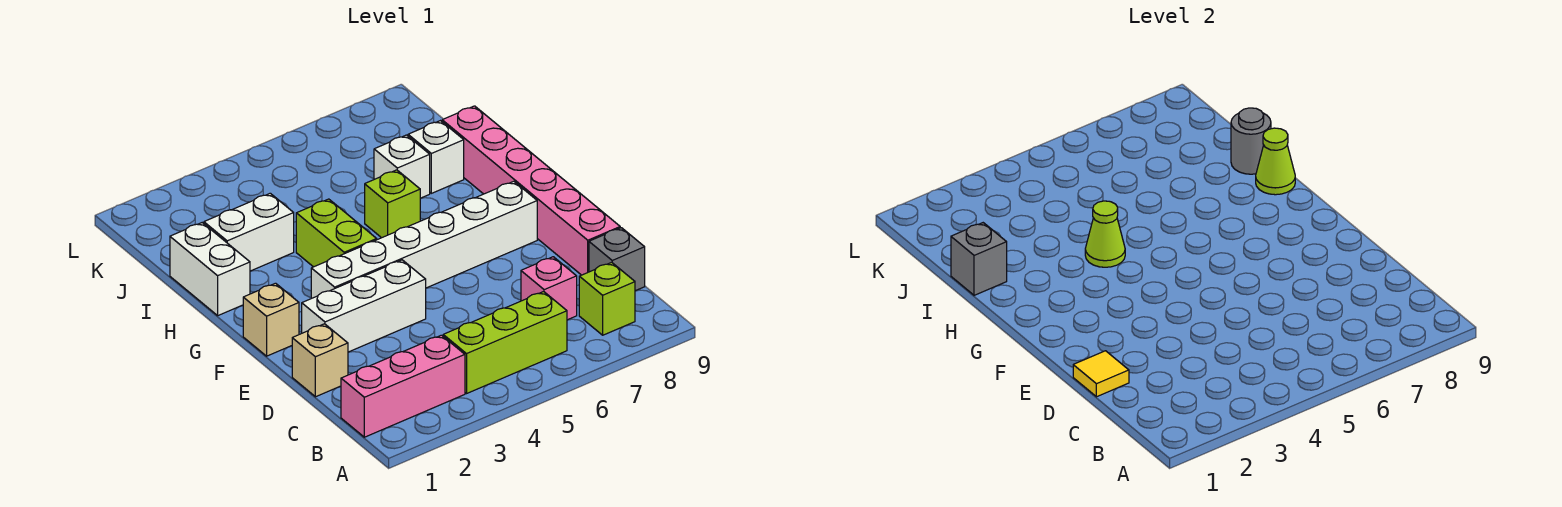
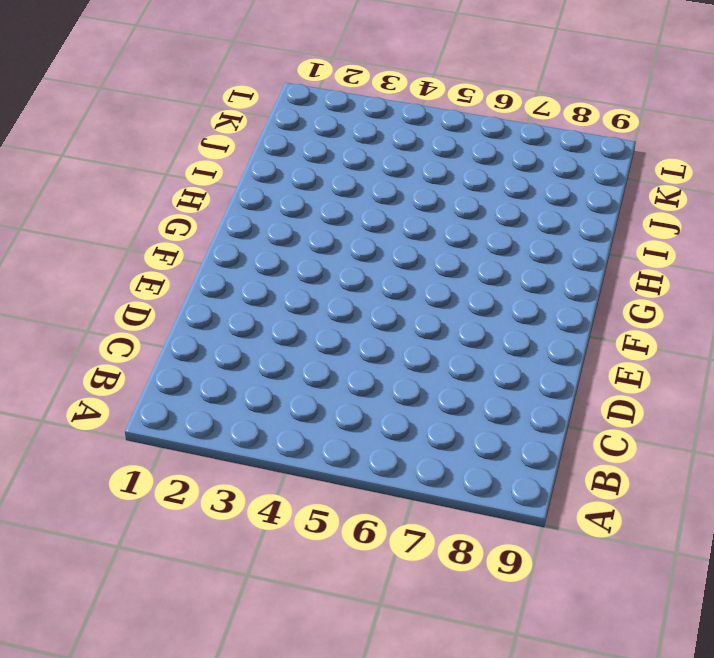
none -> pink brick B1:B3 level 1
none -> lime brick B4:B6 level 1
none -> lime brick B8 level 1

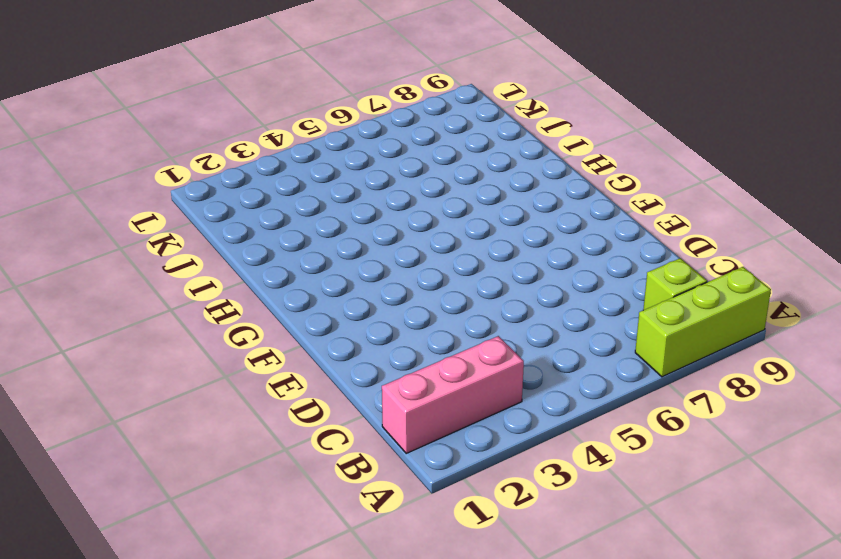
lime brick A7:A9 level 1 -> lime brick B4:B6 level 1
none -> pink brick C7 level 1
none -> grey brick C9 level 1
none -> tan brick D1 level 1

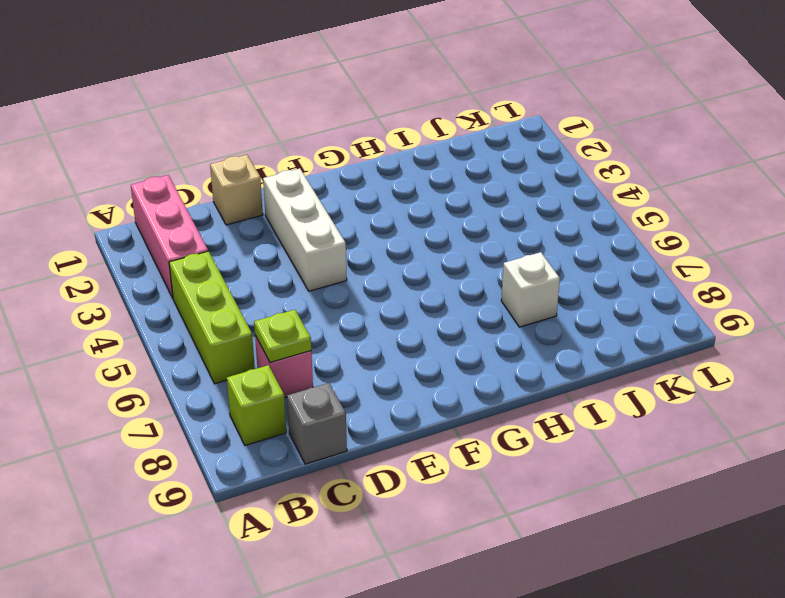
lime plate C7 level 2 -> none
none -> pink brick D9:I9 level 1
none -> tan brick F1 level 1
none -> white brick F3:F8 level 1

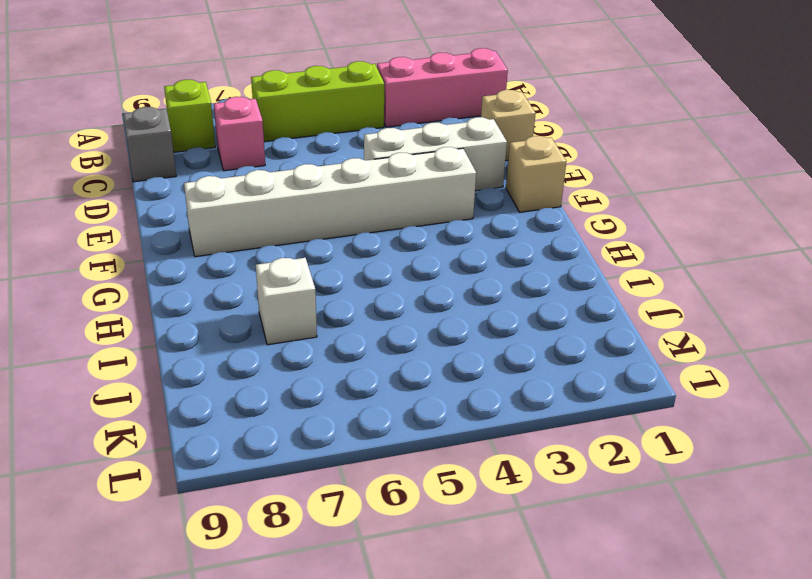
none -> pink brick D9:I9 level 1
none -> lime brick G4:H4 level 1
none -> white brick H1:I1 level 1

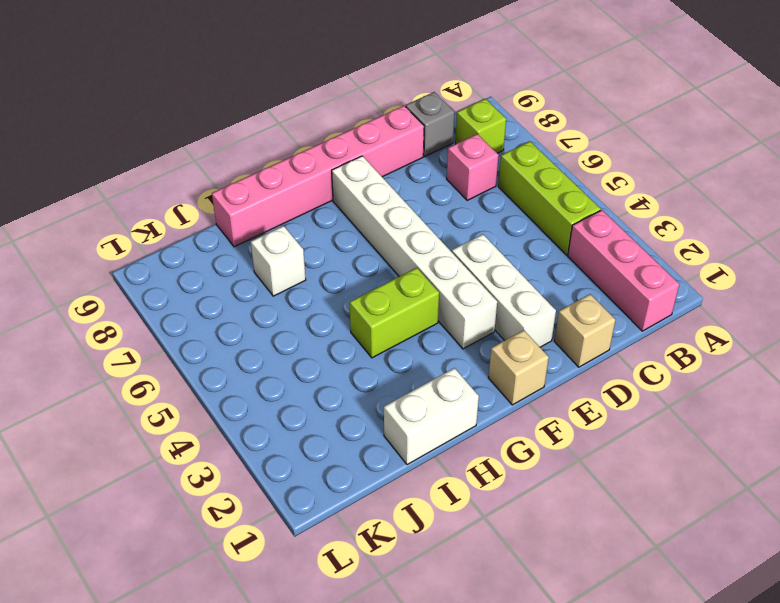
none -> lime brick H6 level 1
none -> white brick I2:I3 level 1
none -> white brick I8 level 1

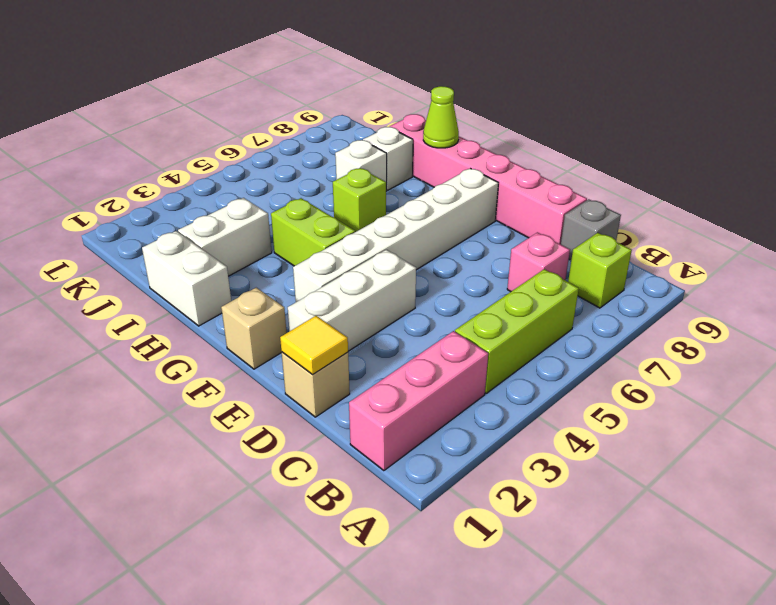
none -> lime cone H4 level 2
none -> grey brick I1 level 2
none -> grey round brick I9 level 2

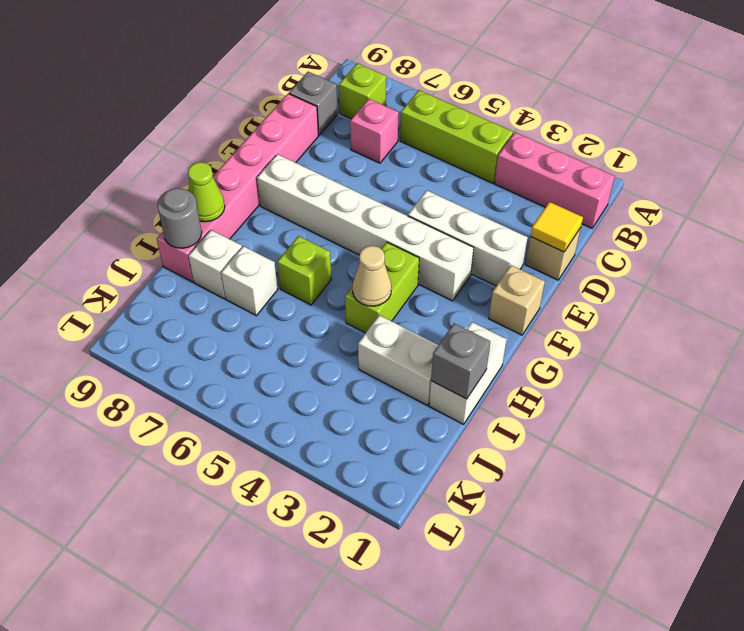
tan cone H4 level 2 -> lime cone H4 level 2

